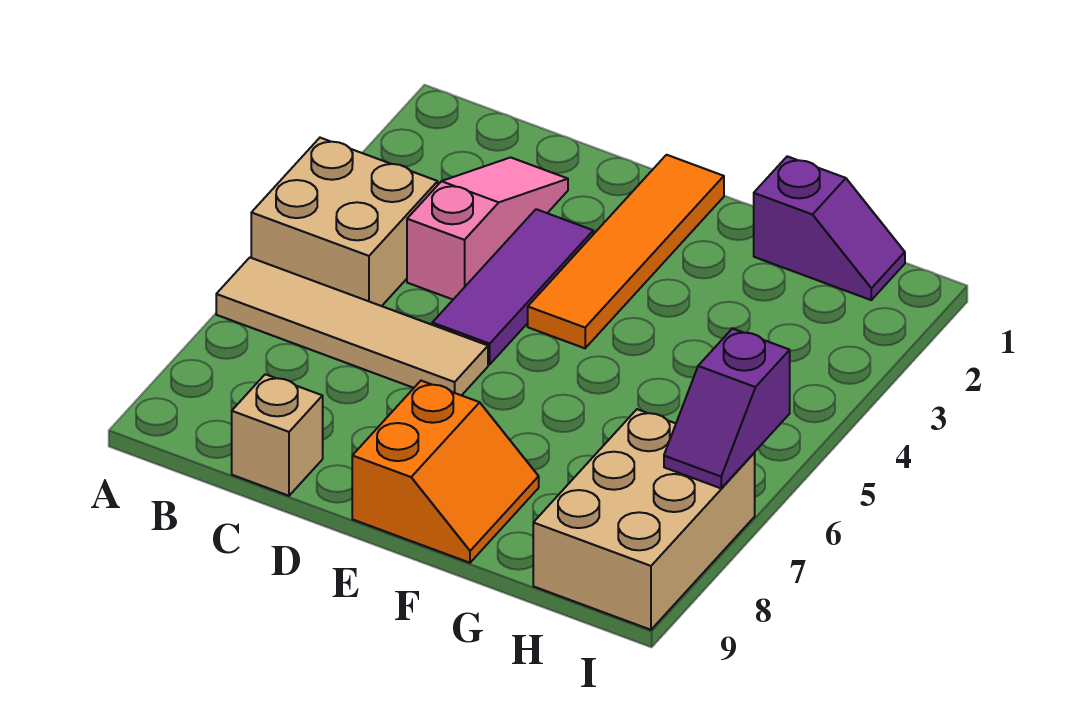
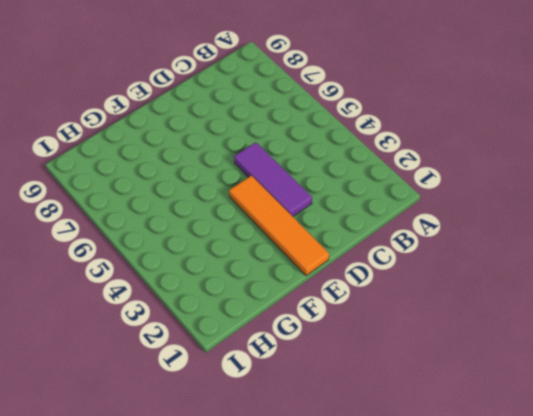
none -> tan brick A4:B5 level 1
none -> tan tile A6:D6 level 1

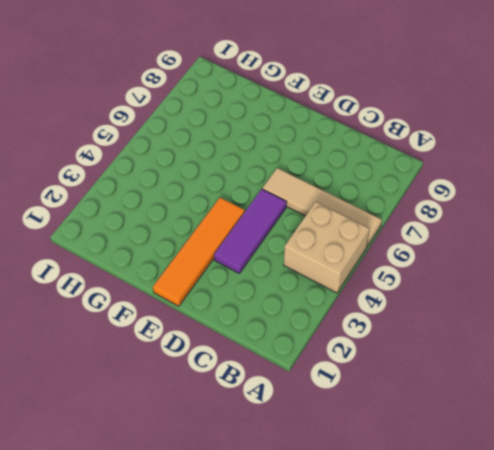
none -> pink slope C2:C4 level 1 top 4
none -> tan brick C9 level 1

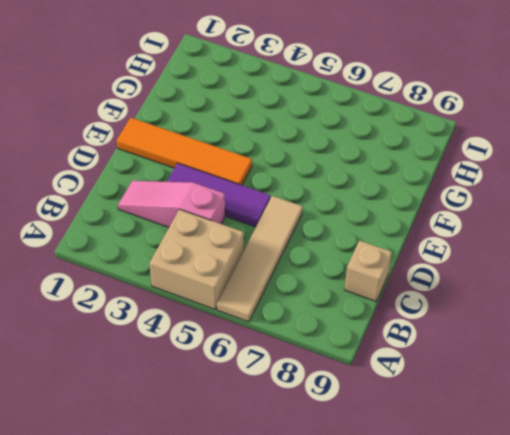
none -> orange slope E8:F9 level 1 top E
none -> purple slope G1:H1 level 1 top G

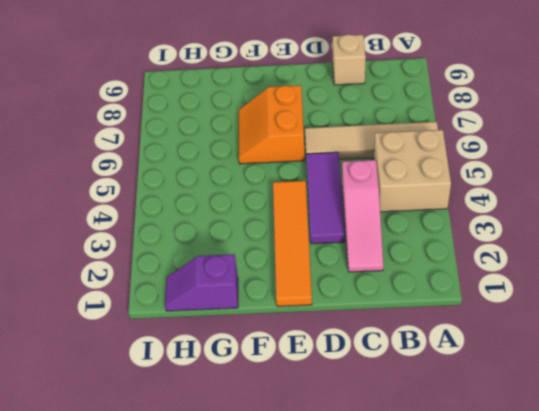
orange slope E6:F7 level 1 top E -> orange slope E8:F9 level 1 top E
none -> tan brick H7:I9 level 1
none -> purple slope I6:I7 level 2 top 6

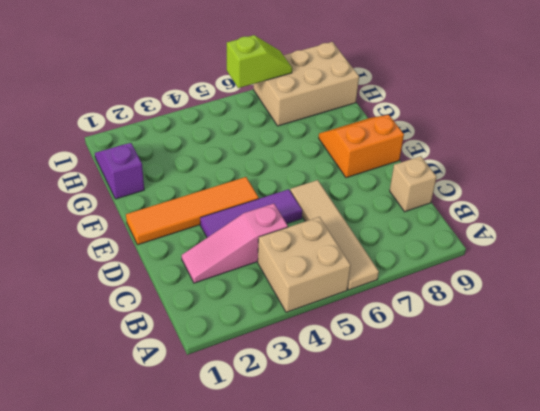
lime slope I6:I7 level 2 top 6 -> purple slope I6:I7 level 2 top 6

